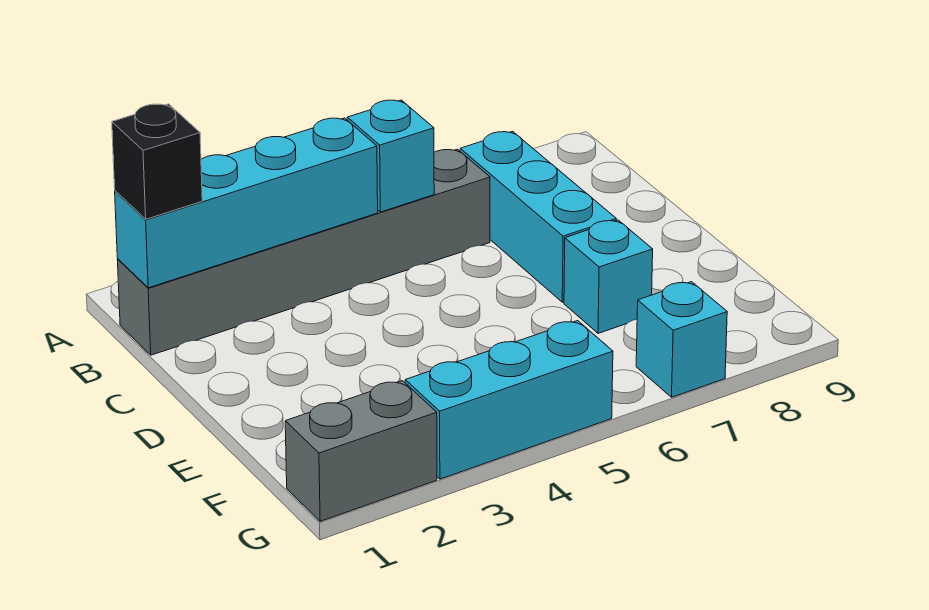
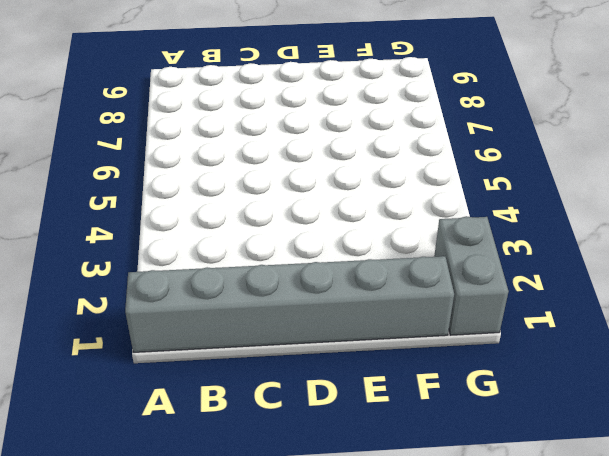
grey brick A1:F1 level 1 -> grey brick B1:B6 level 1
none -> cyan brick B7:D7 level 1
none -> cyan brick E7 level 1

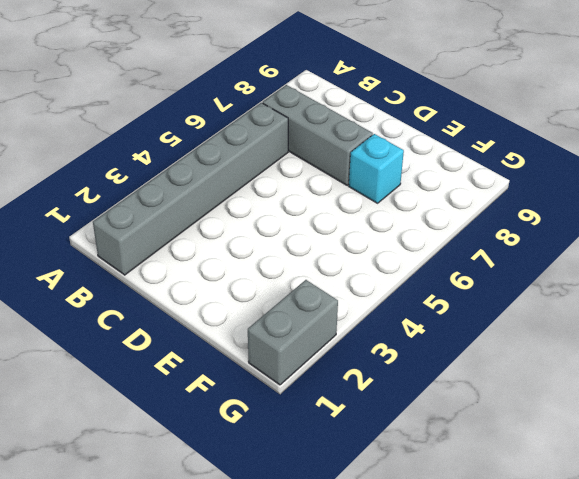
grey brick B7:D7 level 1 -> cyan brick B7:D7 level 1
none -> cyan brick G3:G5 level 1
none -> cyan brick G7 level 1

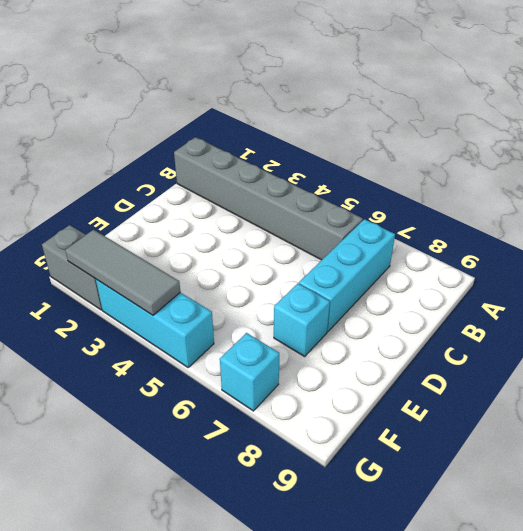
grey tile G2:G4 level 2 -> none
none -> cyan brick B1:B4 level 2
none -> cyan brick B5 level 2

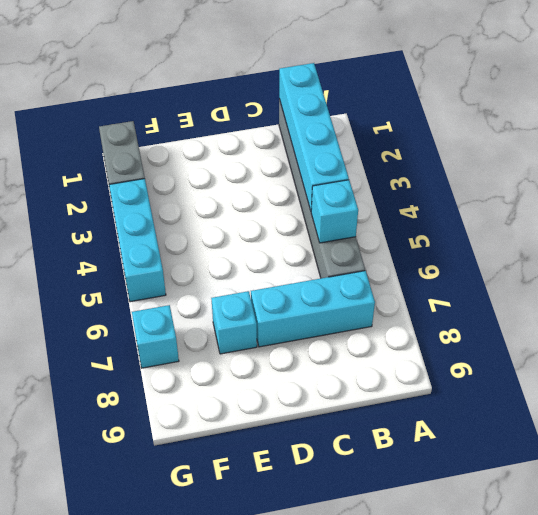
none -> black brick B1 level 3

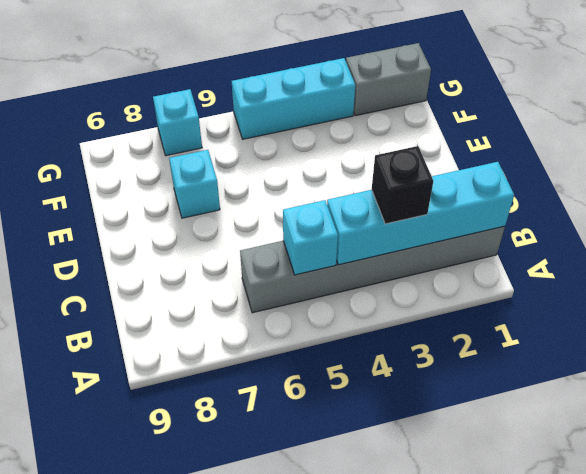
black brick B3 level 3 -> black brick B1 level 3
none -> cyan brick B7:D7 level 1

